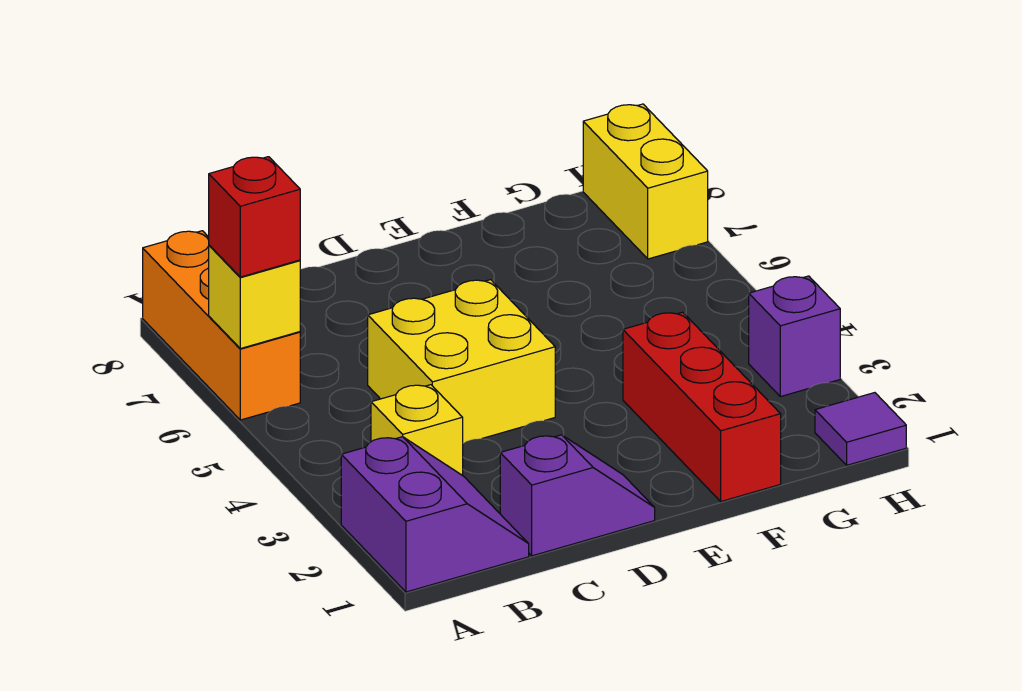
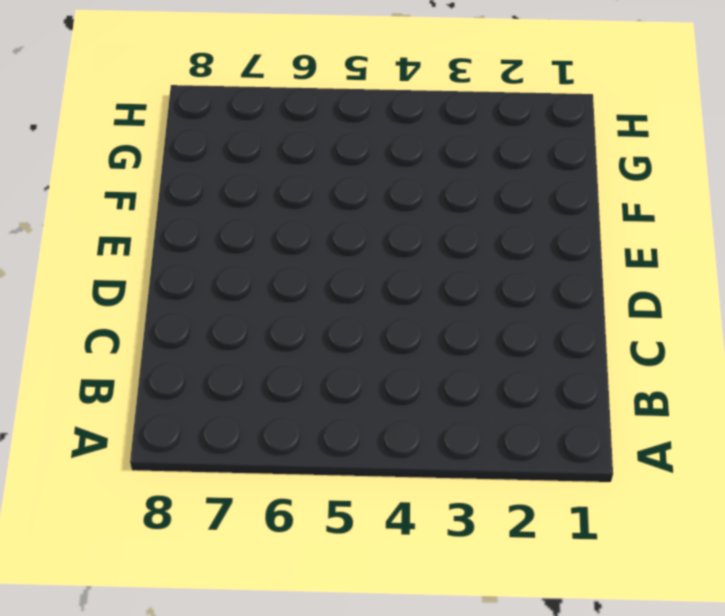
none -> purple slope A1:B2 level 1 top A
none -> orange brick A6:A8 level 1

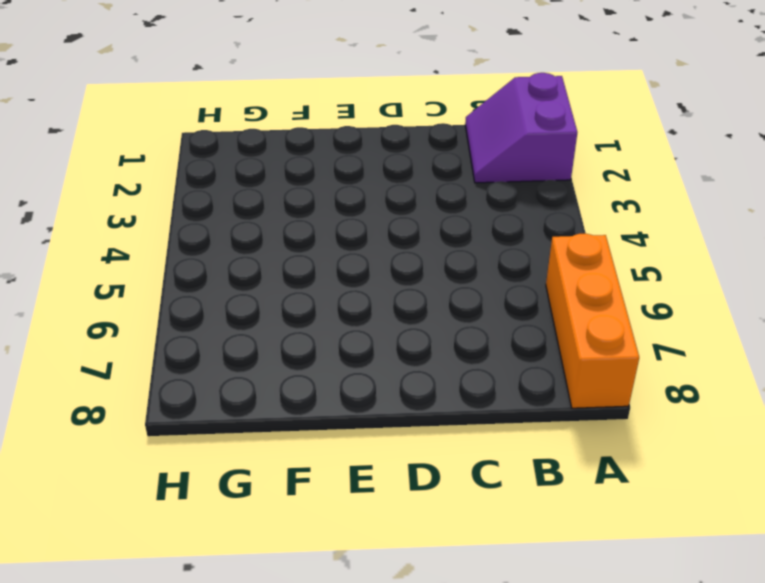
none -> yellow brick B3 level 1
none -> purple slope C1:D1 level 1 top C

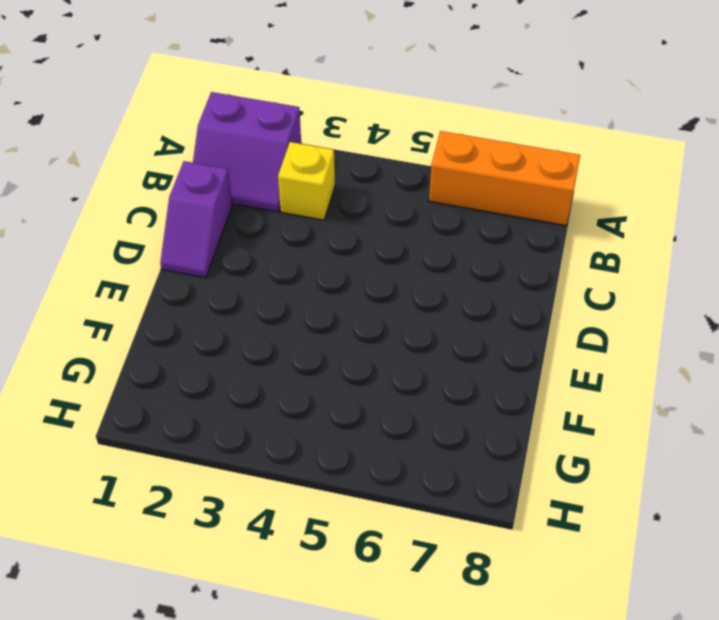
none -> yellow brick C4:D5 level 1
none -> red brick F1:F3 level 1

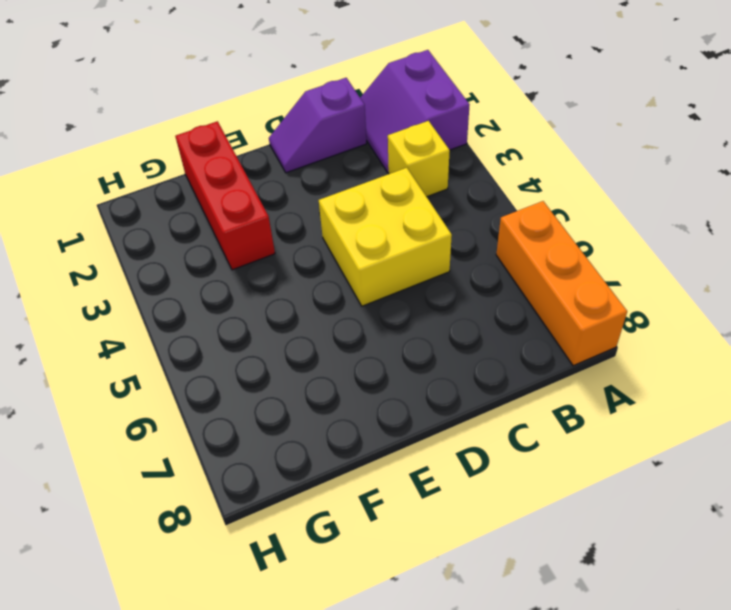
none -> purple tile H1 level 1
none -> purple brick H3 level 1

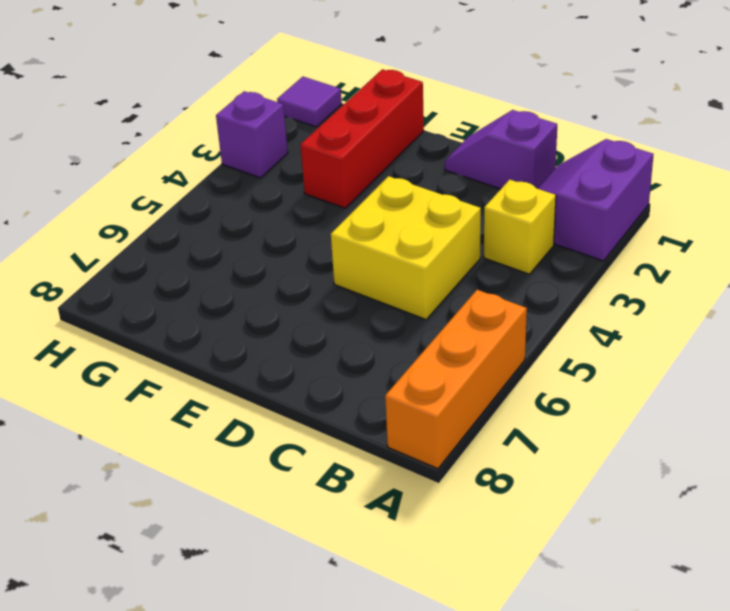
none -> yellow brick H7:H8 level 1
none -> yellow brick A6 level 2

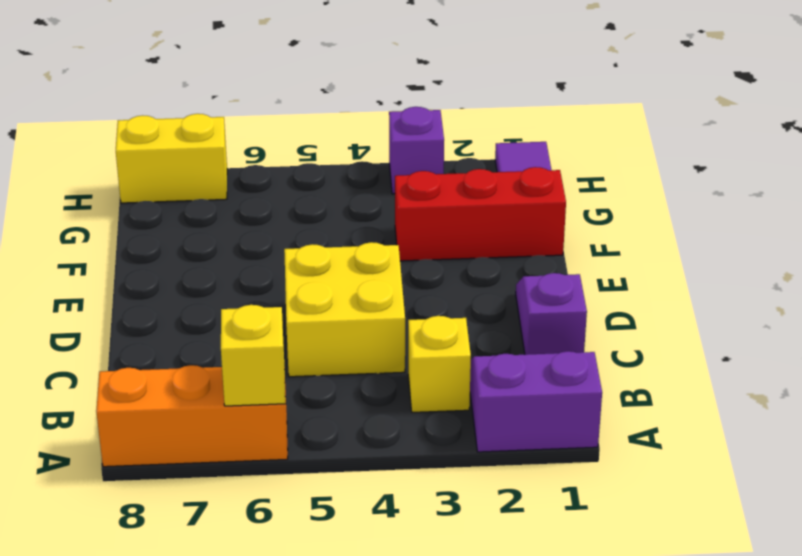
none -> red brick A6 level 3

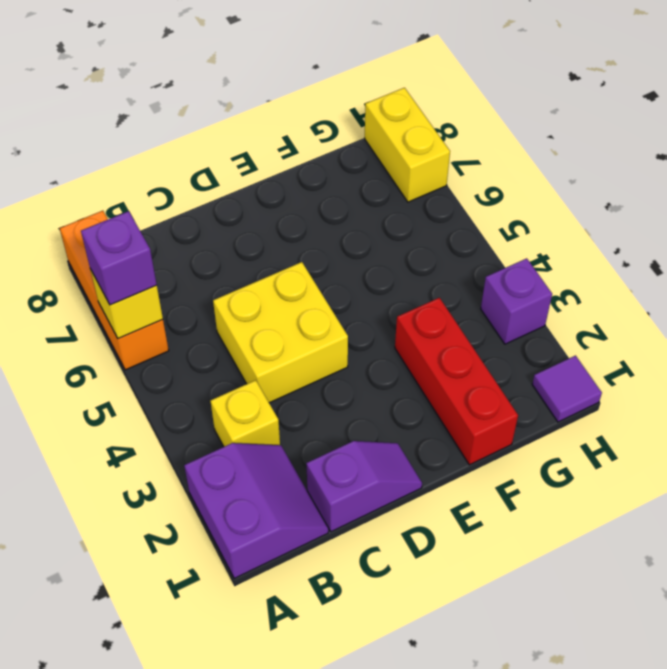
purple brick A6 level 3 -> red brick A6 level 3

